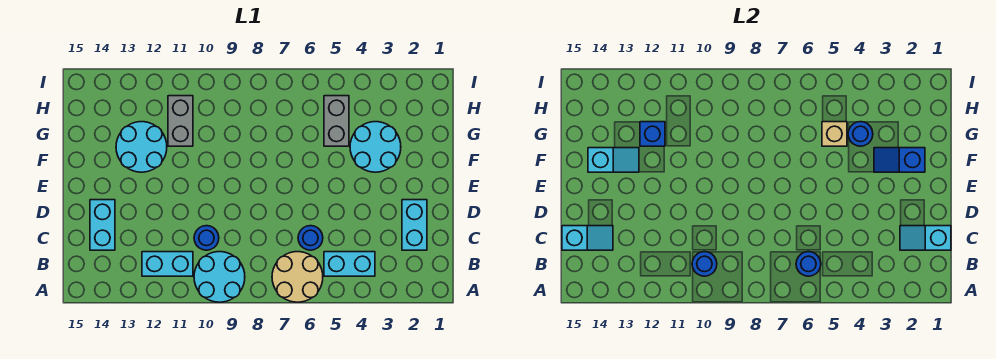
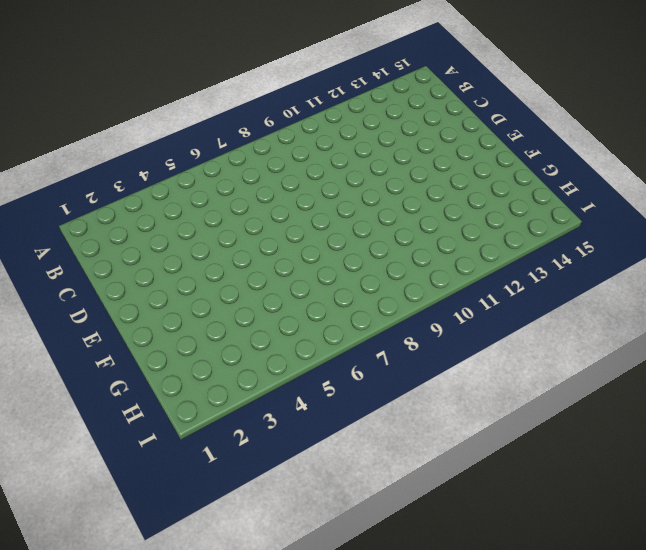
none -> tan round brick A6:B7 level 1
none -> cyan round brick A9:B10 level 1
none -> cyan brick B4:B5 level 1

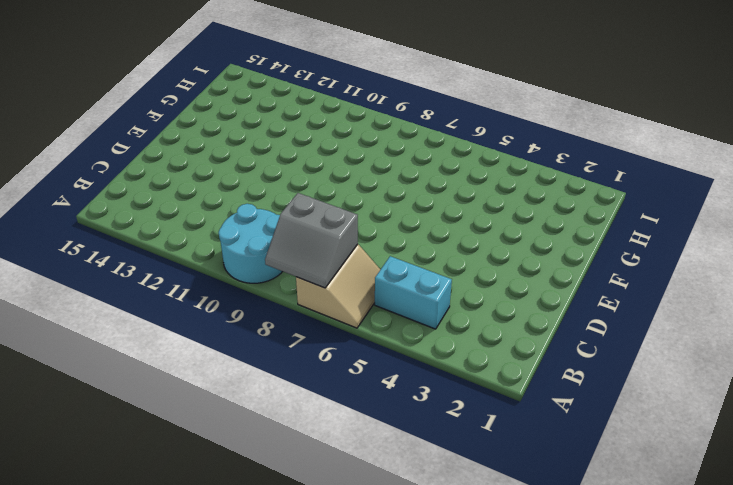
tan slope A6:B7 level 1 top 7 -> tan round brick A6:B7 level 1
grey slope A7:B8 level 2 top B -> none
none -> cyan brick B11:B12 level 1
none -> cyan brick C2:D2 level 1
none -> blue round brick C6 level 1

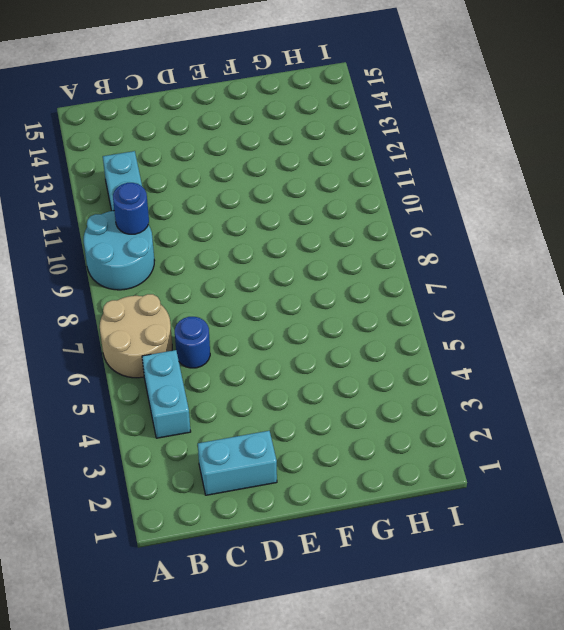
none -> blue round brick C10 level 1
none -> cyan brick C14:D14 level 1
none -> cyan round brick F3:G4 level 1

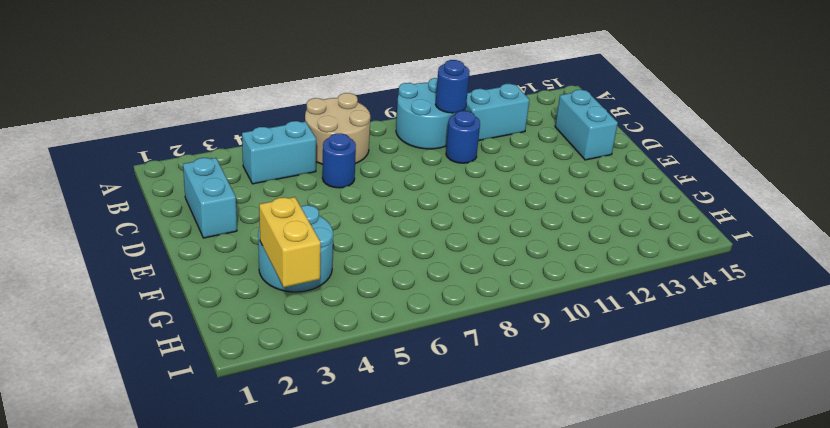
yellow brick G3:H3 level 2 -> none
none -> cyan round brick F12:G13 level 1
none -> grey brick G5:H5 level 1
none -> grey brick G11:H11 level 1

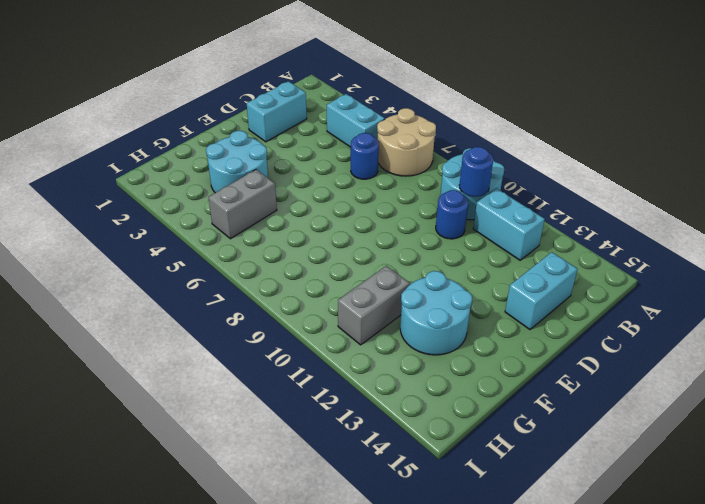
none -> blue round brick B6 level 2
none -> cyan slope C1:C2 level 2 top 1
none -> cyan slope C14:C15 level 2 top 15

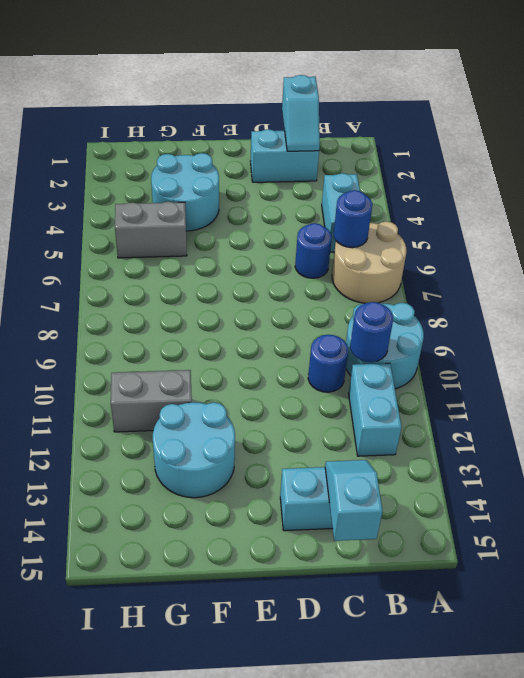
none -> blue slope F2:F3 level 2 top 2
none -> cyan slope F13:F14 level 2 top 14
none -> blue round brick G4 level 2

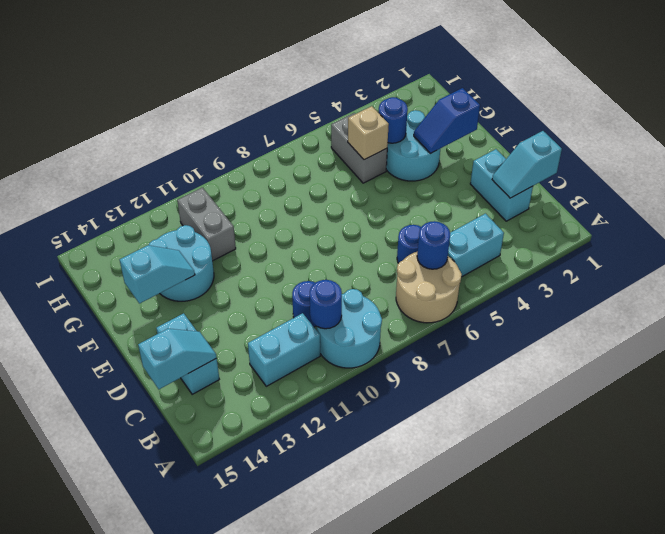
none -> blue brick G12 level 2

